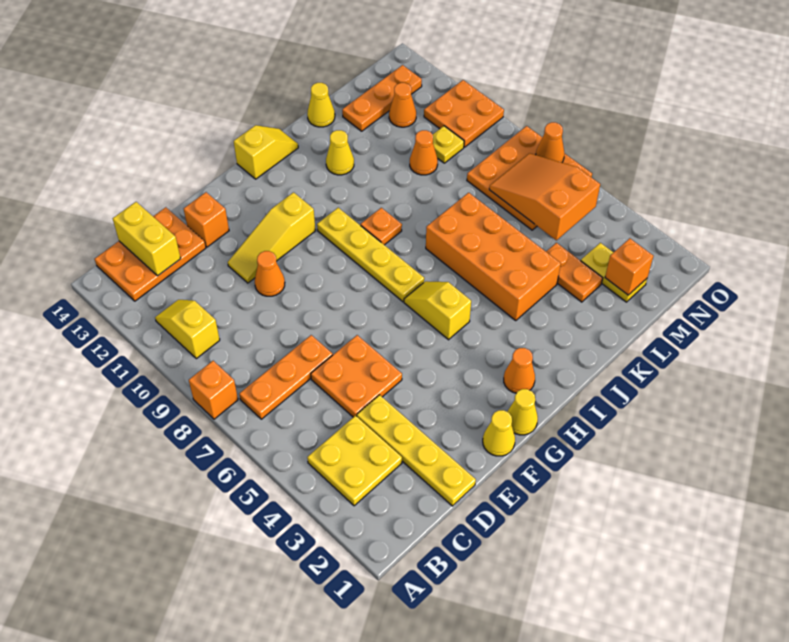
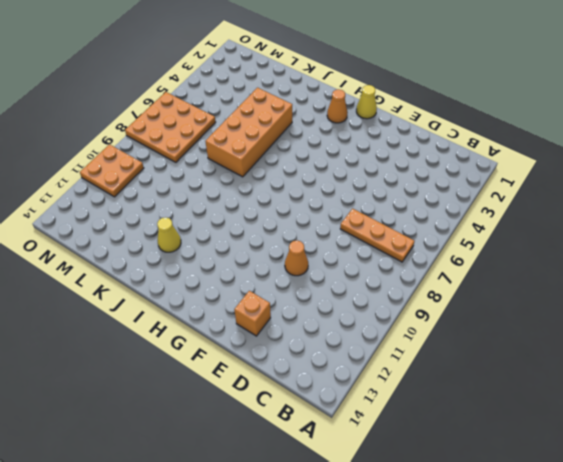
none -> orange brick A8 level 1
none -> yellow plate B3:C4 level 1
none -> yellow slope B10:B11 level 1 top 10
none -> orange plate B13:D14 level 1

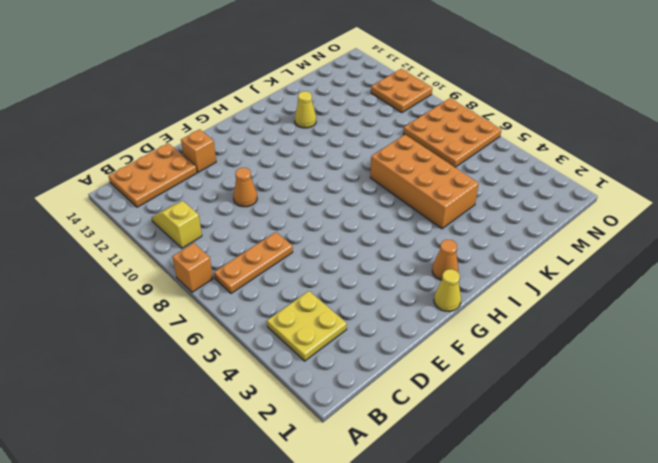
none -> yellow plate D1:D4 level 1
none -> orange plate D5:E6 level 1
none -> yellow slope E11:G11 level 1 top G
none -> yellow cone F1 level 1

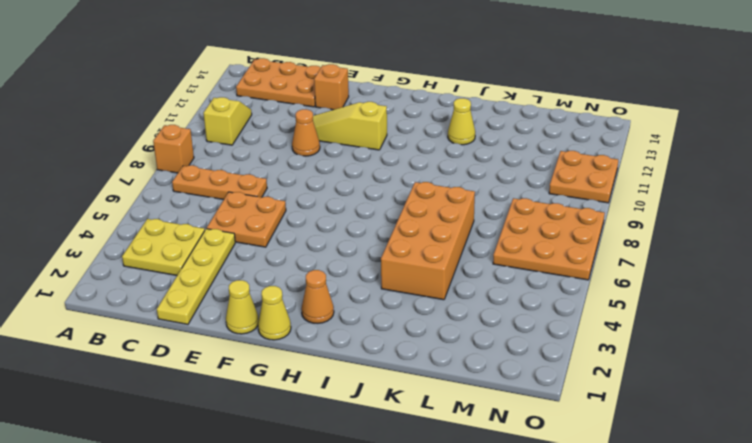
none -> yellow slope H5:H6 level 1 top 5
none -> yellow plate H7:H10 level 1
none -> yellow slope H14:I14 level 1 top H
none -> orange plate I9 level 1

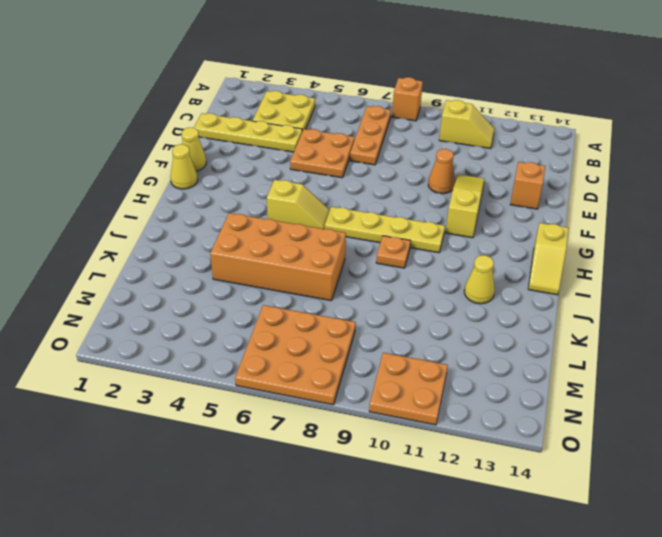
none -> orange plate B13:D14 level 1
none -> orange cone H2 level 1
none -> yellow cone K14 level 1
none -> orange plate L3:L4 level 1

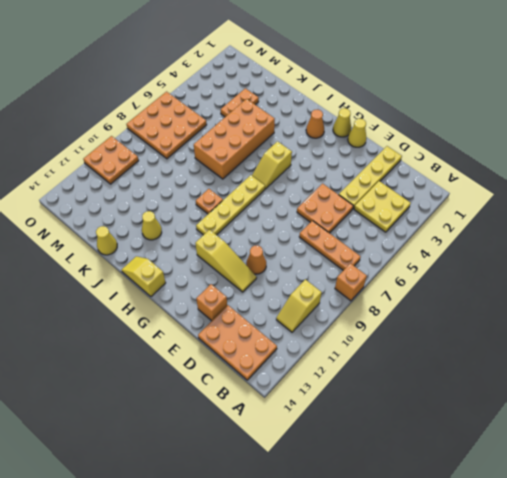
none -> orange cone L10 level 1
none -> orange plate L13:N13 level 1
none -> yellow plate M2:M3 level 1
none -> yellow plate M10 level 1

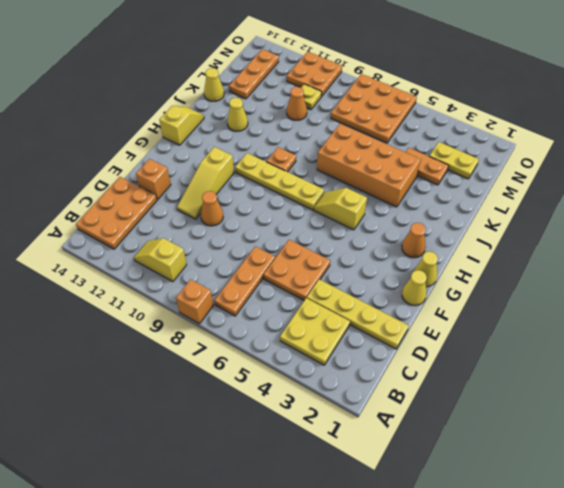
none -> orange cone M12 level 1
none -> yellow brick C13:C14 level 2
none -> orange brick M2 level 2
none -> orange slope M5:N7 level 2 top 5

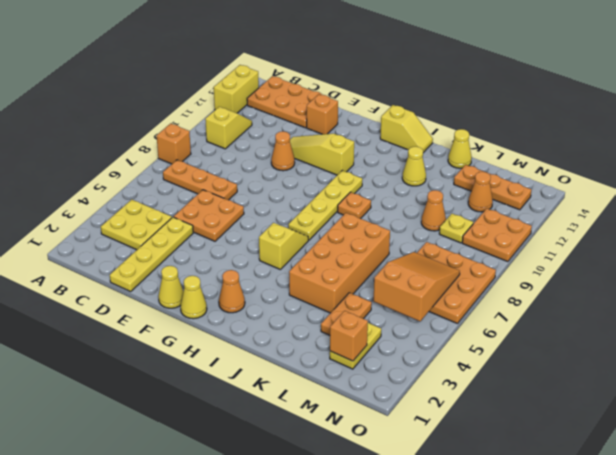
yellow brick A12:A13 level 1 -> yellow brick C13:C14 level 2
none -> orange cone O7 level 2

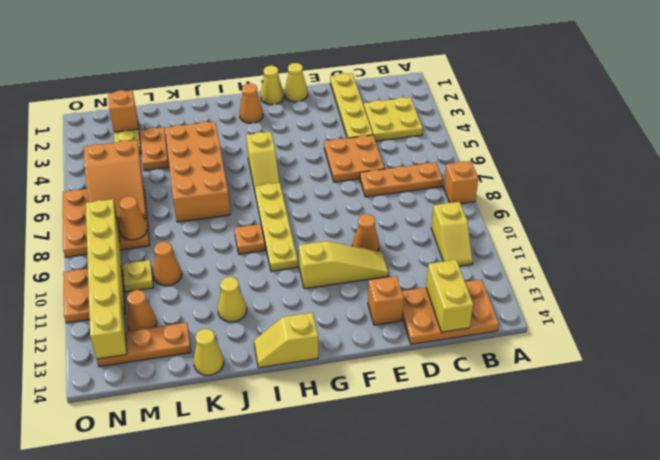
orange cone M8 level 2 -> orange cone O7 level 2
yellow brick N8:N13 level 2 -> none

